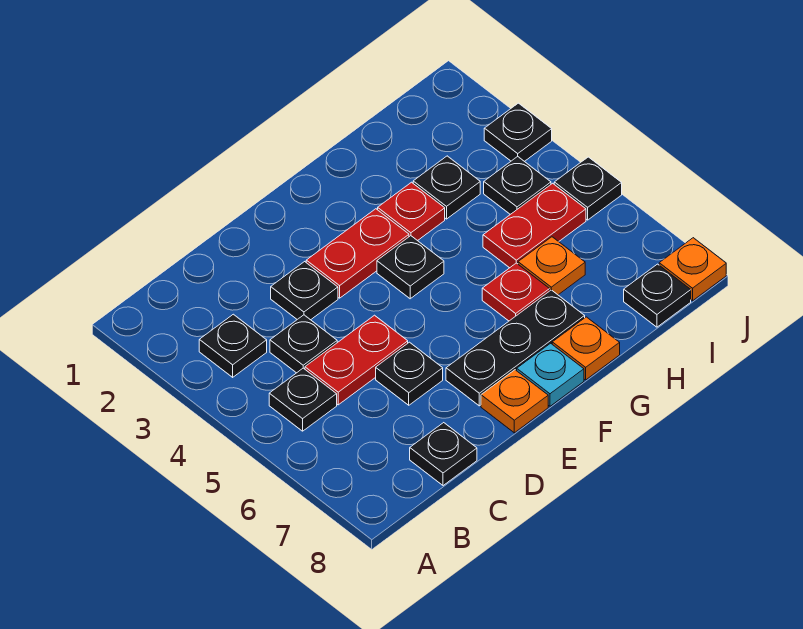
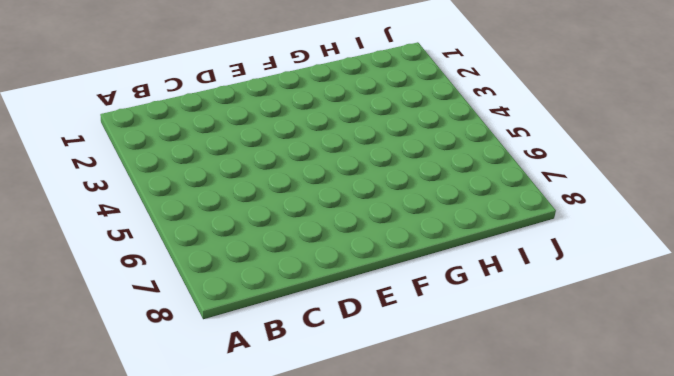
none -> black plate B3 level 1
none -> black plate B5 level 1
none -> black plate C4 level 1

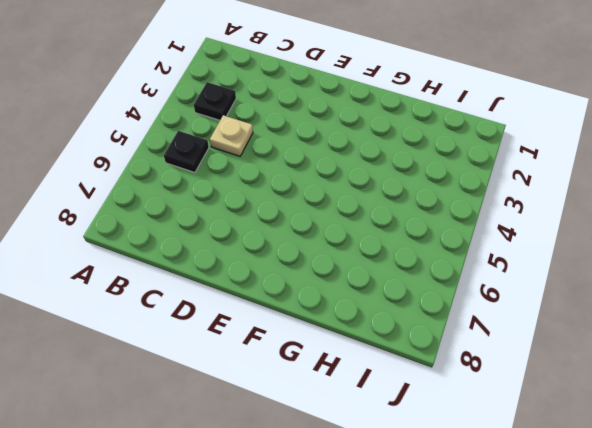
tan plate C4 level 1 -> black plate C4 level 1
none -> red plate C5:D5 level 1
none -> black plate C8 level 1
none -> black plate D3 level 1

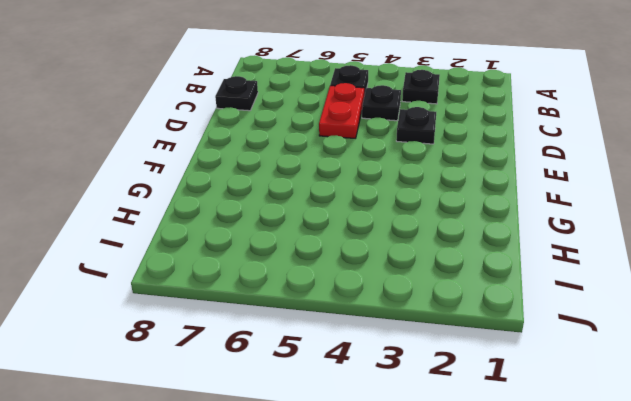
none -> black plate D6 level 1
none -> red plate E3:F3 level 1
none -> black plate E7:G7 level 1

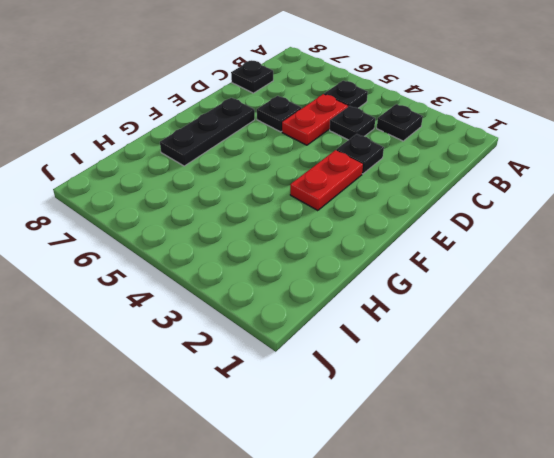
none -> orange plate E8 level 1
none -> black plate F4 level 1
none -> cyan plate F8 level 1

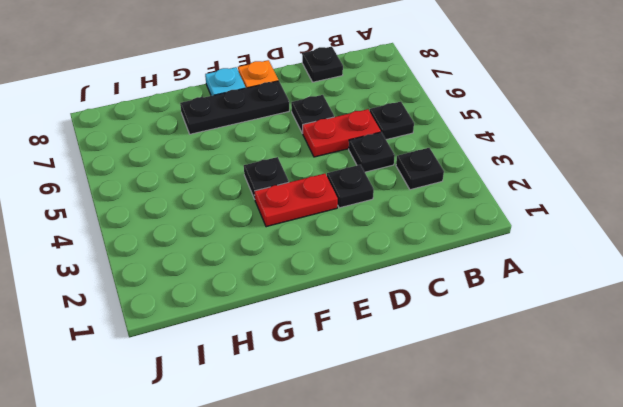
none -> red plate G3 level 1
none -> red plate G6 level 1
none -> orange plate G8 level 1

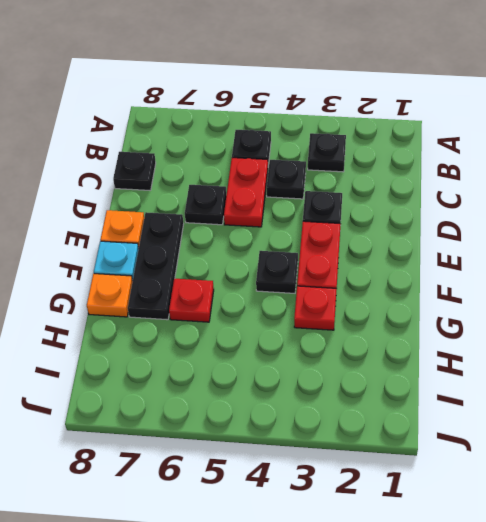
none -> black plate H3 level 1
none -> red plate H5:I5 level 1
none -> orange plate H6 level 1

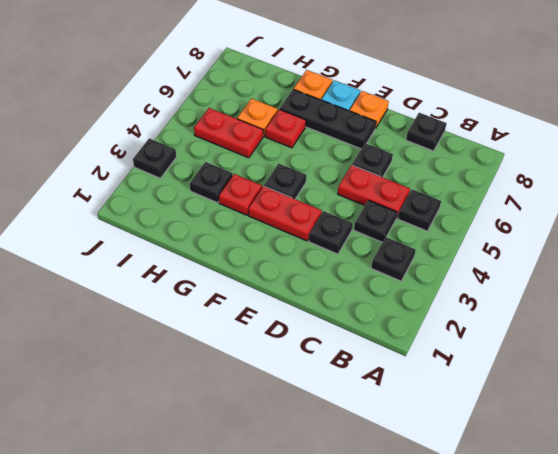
none -> black plate I4 level 1
none -> black plate I8 level 1
none -> black plate J5 level 1

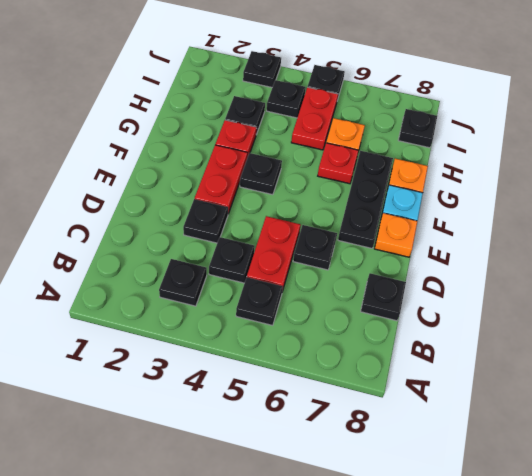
none -> orange plate J8 level 1

